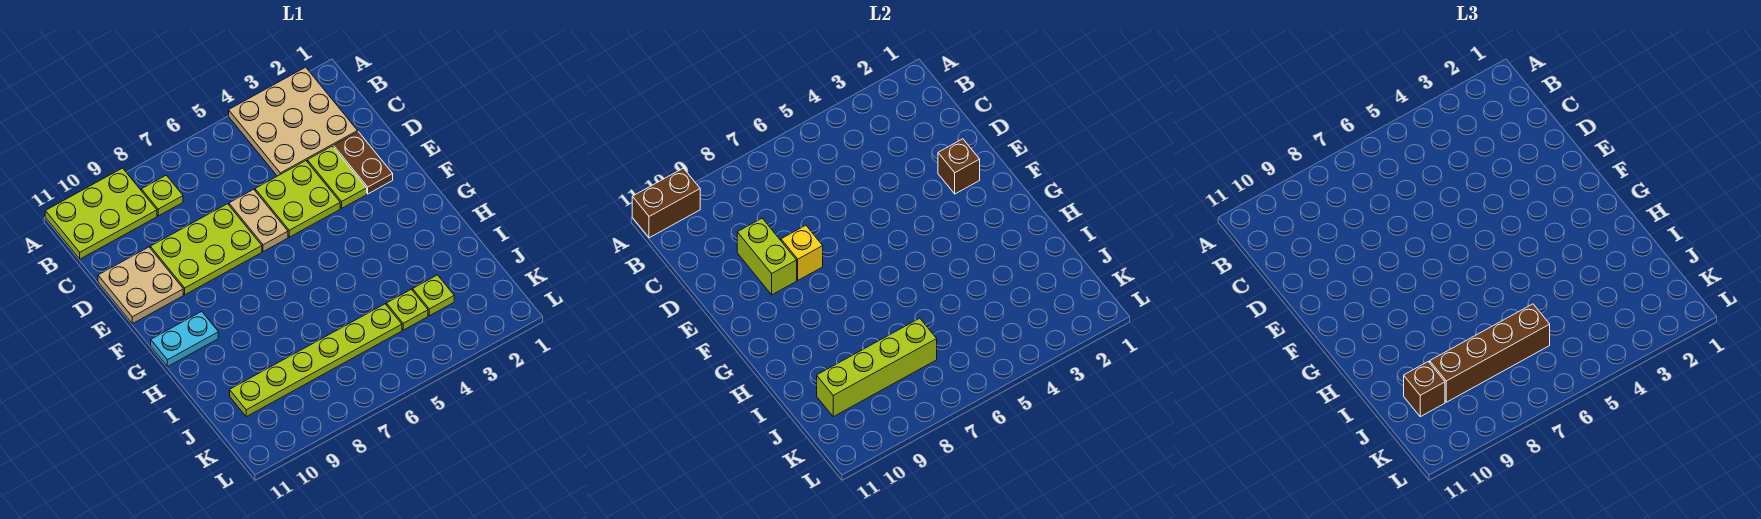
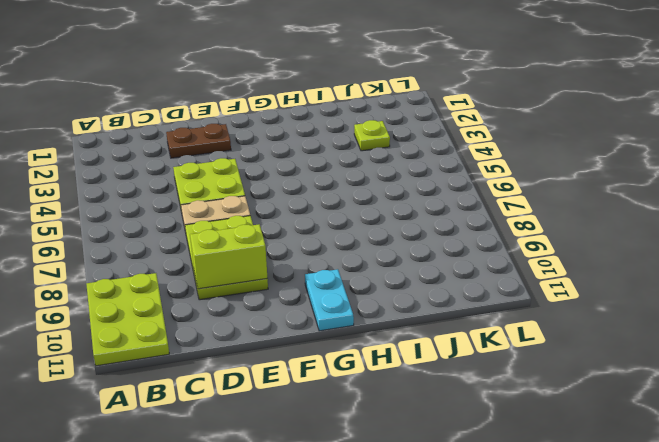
none -> tan plate A2:C4 level 1
none -> lime plate B8 level 1
none -> lime plate D3:E3 level 1

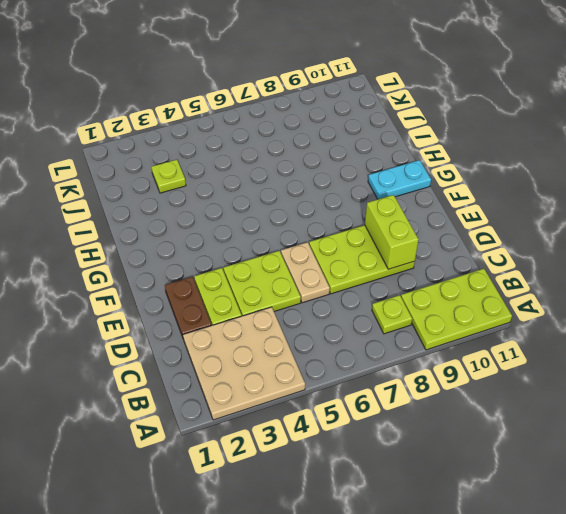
none -> tan plate D10:E11 level 1
none -> lime plate J4 level 1
none -> lime plate J5:J10 level 1

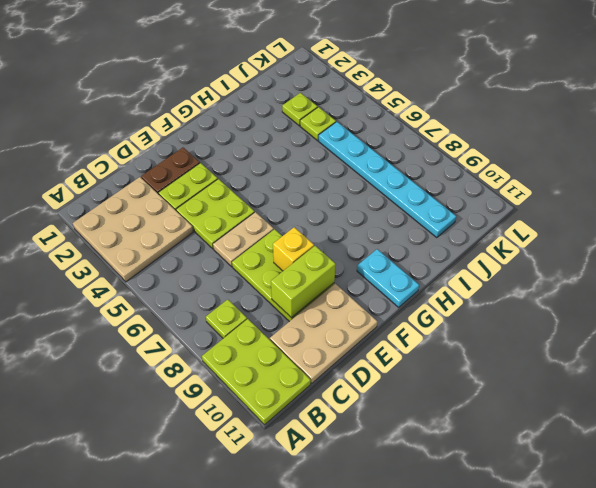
tan plate C10:E11 level 1 -> tan plate D10:E11 level 1
cyan plate J5:J10 level 1 -> lime plate J5:J10 level 1
none -> brown brick A10:A11 level 2
none -> brown brick E2 level 2
none -> lime brick J7:J10 level 2

